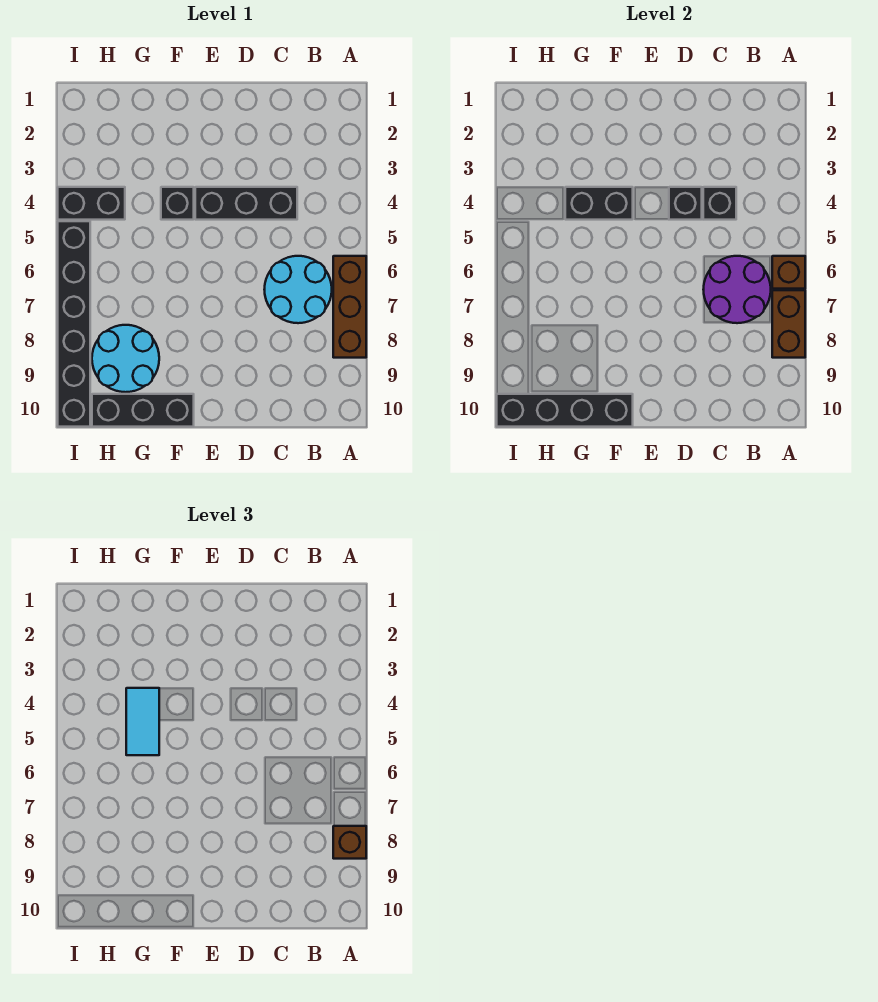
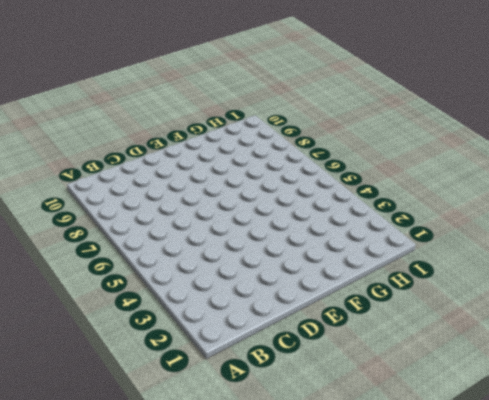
none -> brown brick A6:A8 level 1
none -> cyan round brick B6:C7 level 1
none -> black brick C4:E4 level 1

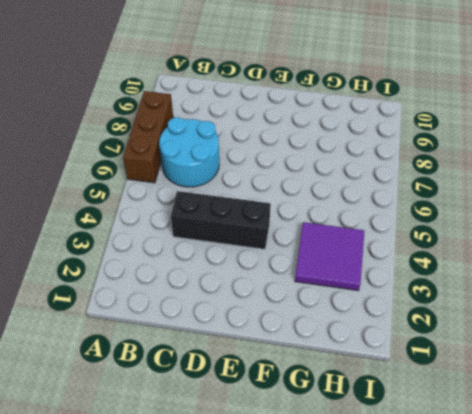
purple tile G3:H4 level 1 -> black brick H4:I4 level 1
none -> black brick F4 level 1
none -> black brick F10:H10 level 1
none -> cyan round brick G8:H9 level 1

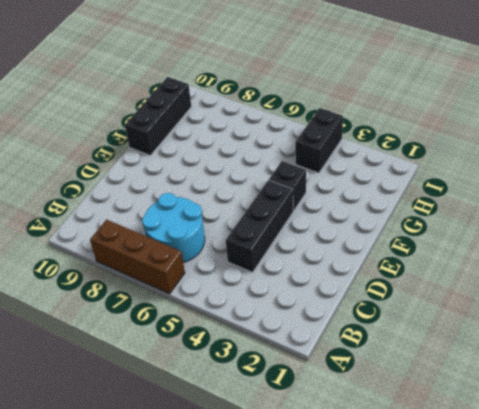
none -> cyan round brick G8:H9 level 1
none -> black brick I5:I10 level 1
none -> brown brick A6 level 2

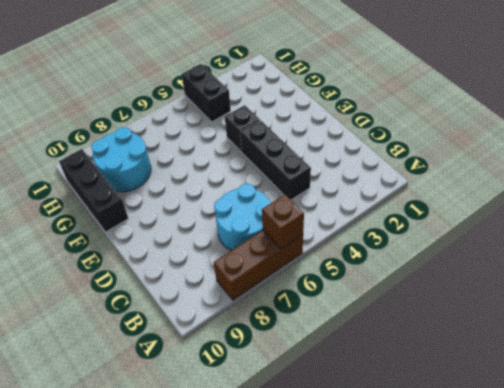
none -> black brick I5:I10 level 1
none -> brown brick A7:A8 level 2
none -> purple round brick B6:C7 level 2

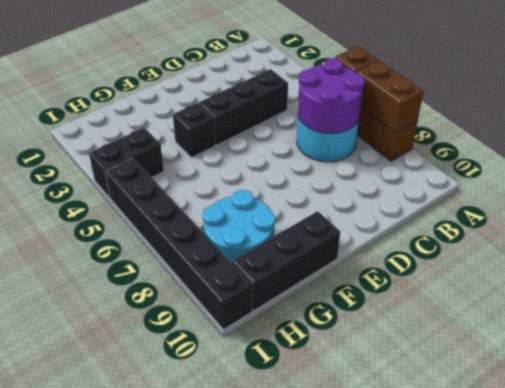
none -> black brick C4 level 2
none -> black brick D4 level 2
none -> black brick F4:G4 level 2

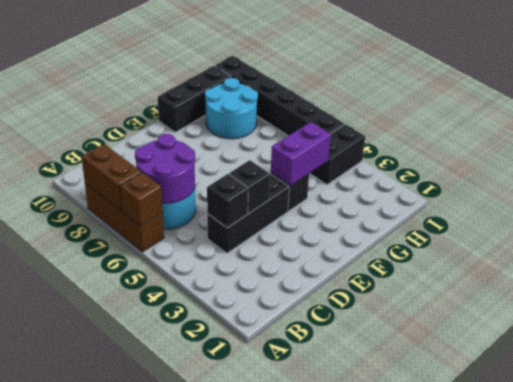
purple brick F4:G4 level 2 -> black brick F4:G4 level 2
none -> black brick F10:I10 level 2
none -> brown brick A8 level 3
none -> cyan tile G4:G5 level 3

